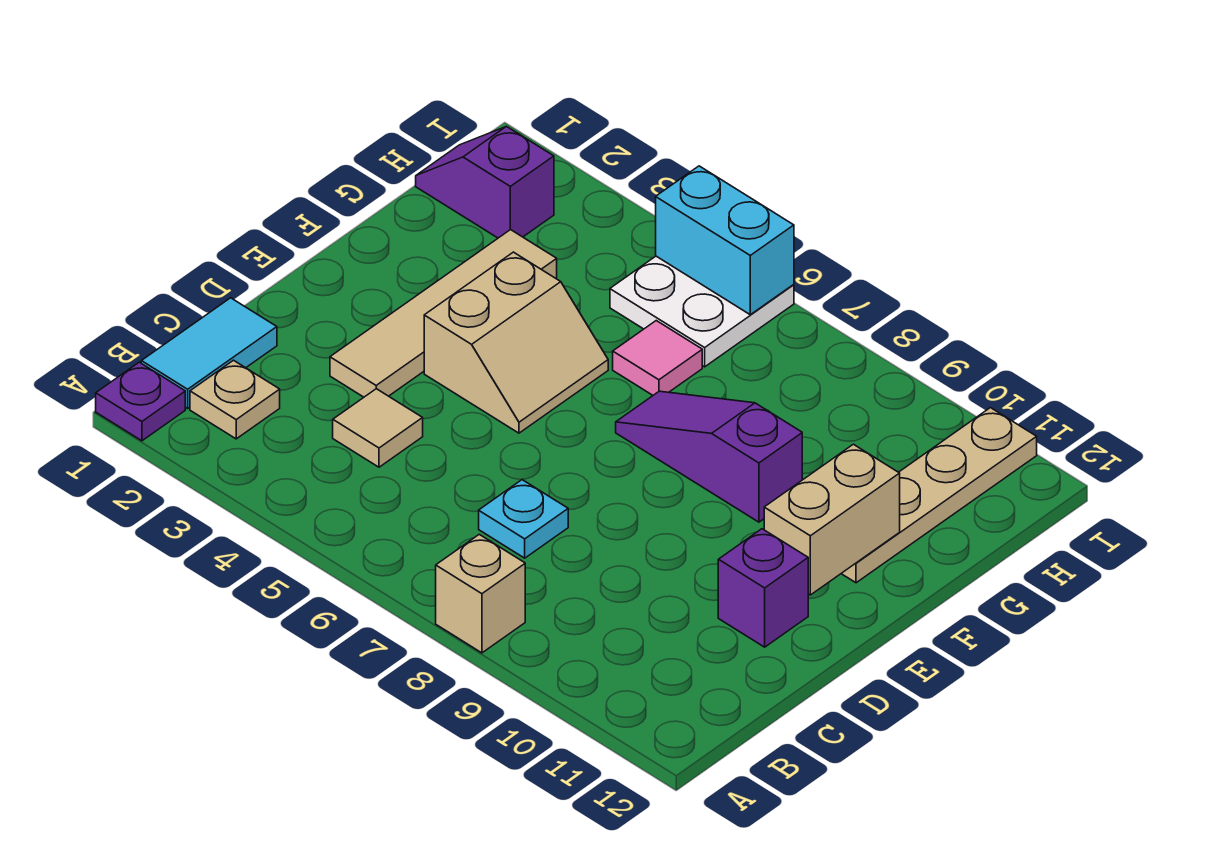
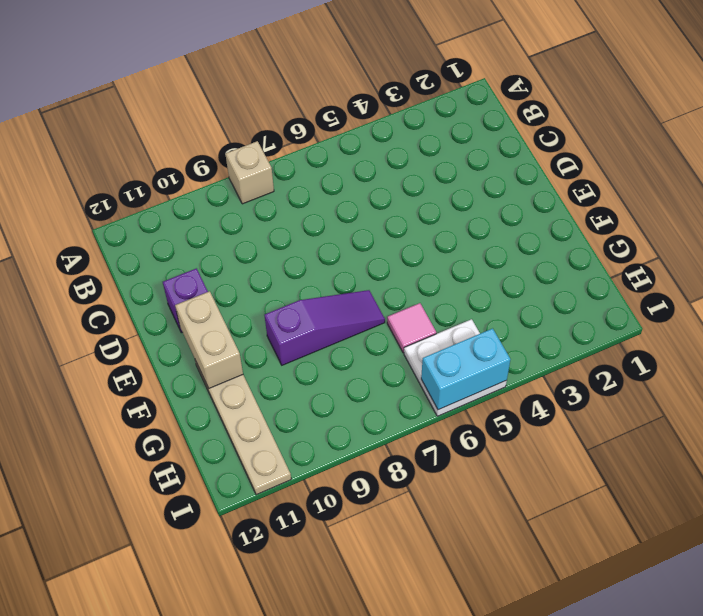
none -> purple plate A1 level 1
none -> cyan tile B1:C1 level 1
none -> tan plate B2 level 1

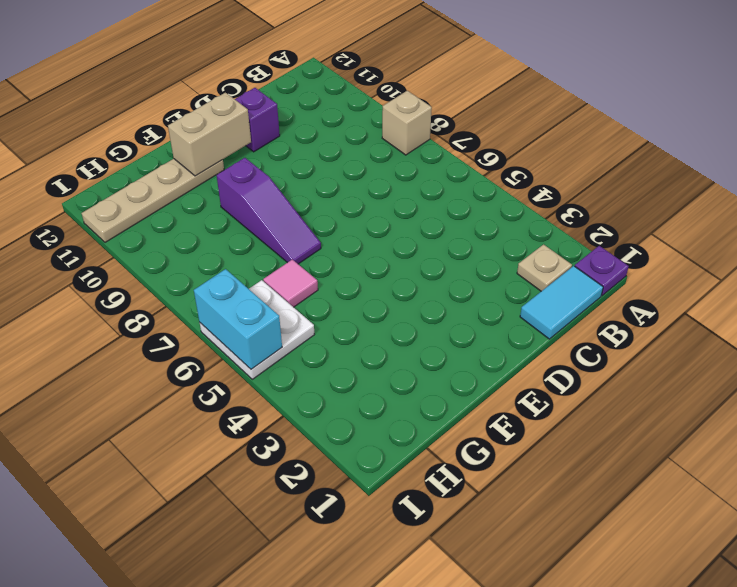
none -> tan tile C4 level 1
none -> cyan plate C7 level 1
none -> tan tile D3:G3 level 1

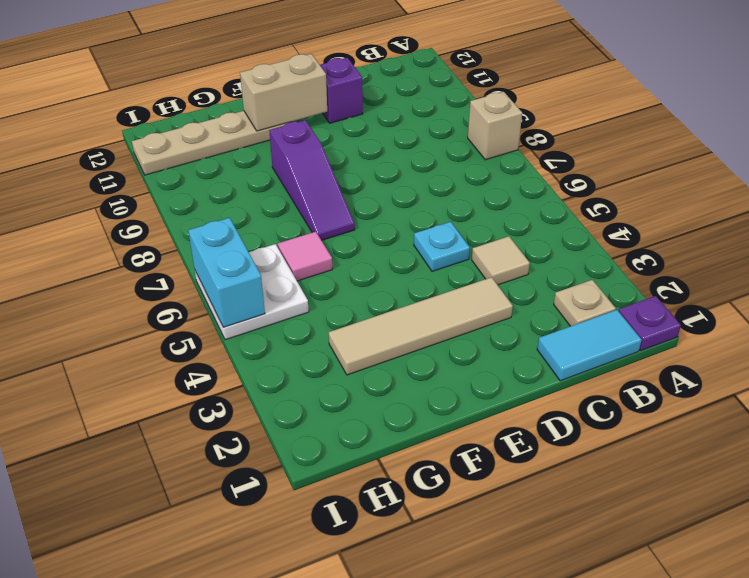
cyan plate D5 level 1 -> cyan plate C7 level 1
none -> tan slope E4:F5 level 1 top 4
none -> purple slope H1:H2 level 1 top 2

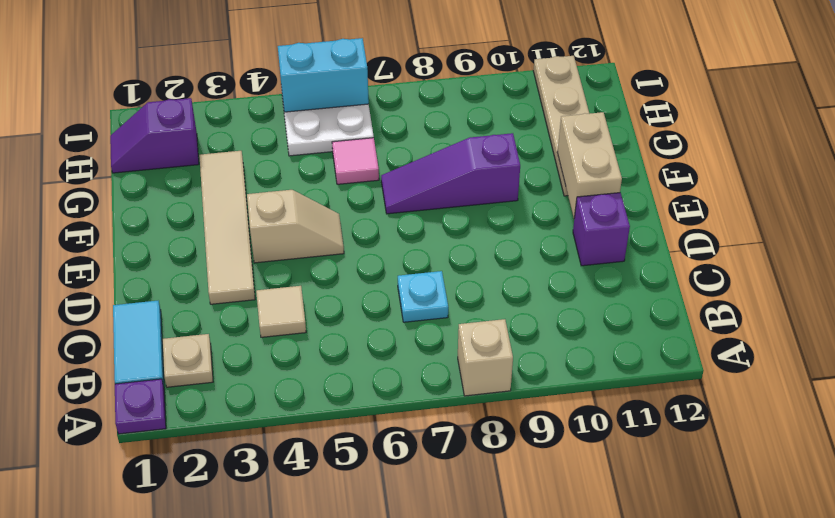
tan slope E4:E5 level 1 top 4 -> tan slope E4:F5 level 1 top 4

